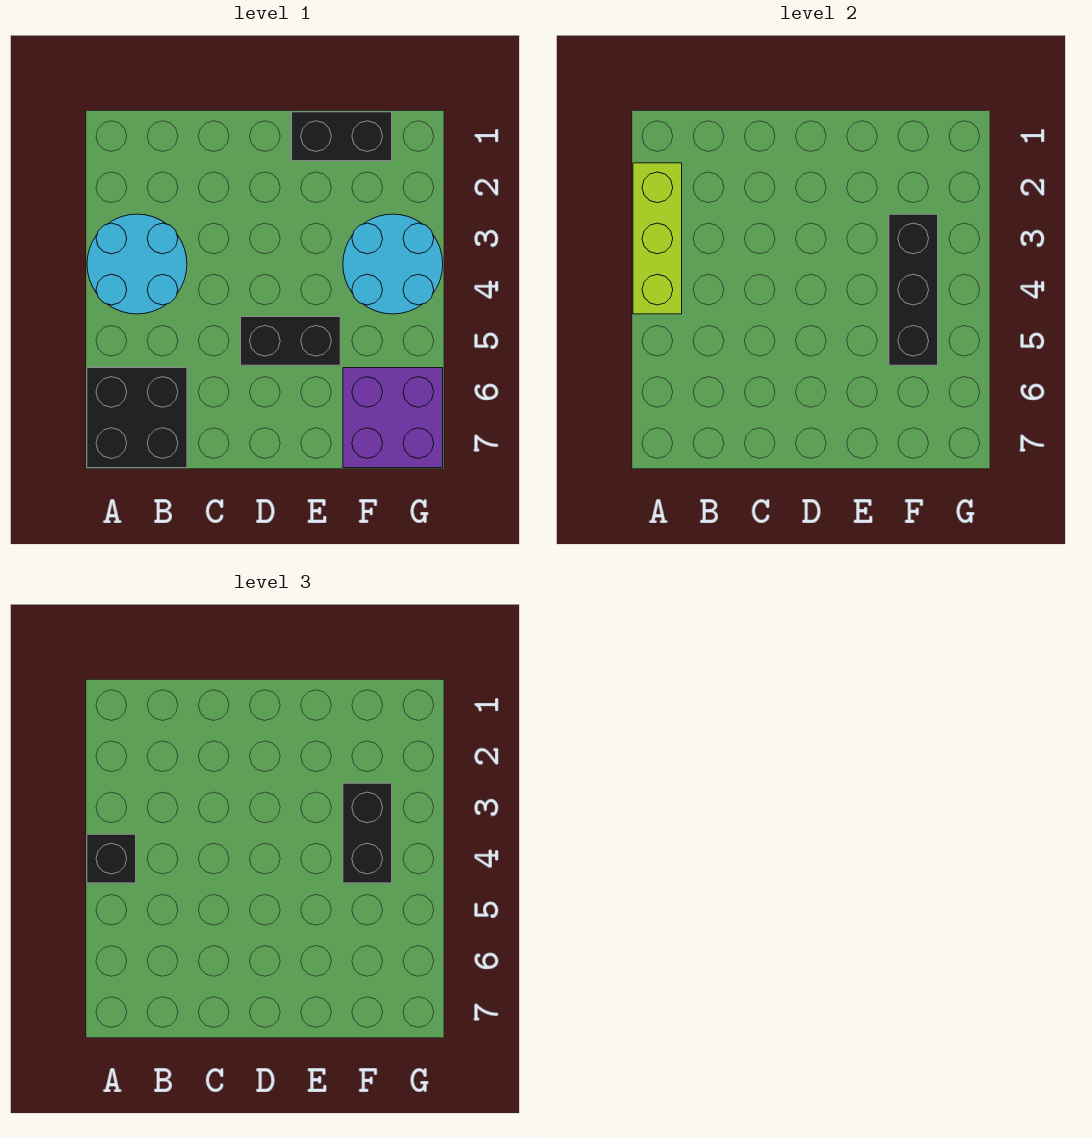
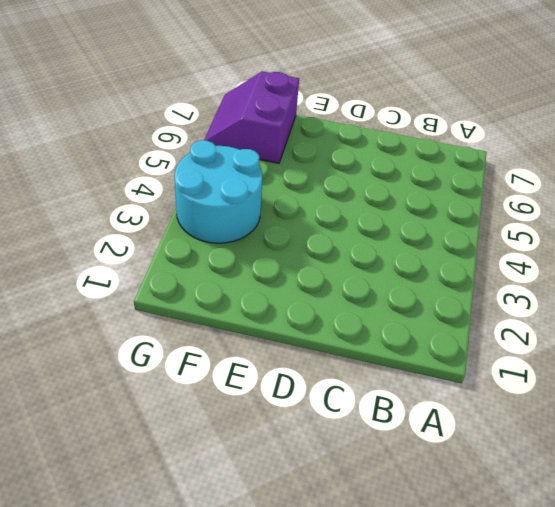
purple slope F6:G7 level 1 top F -> purple brick F6:G7 level 1
none -> cyan round brick A3:B4 level 1
none -> black brick A6:B7 level 1

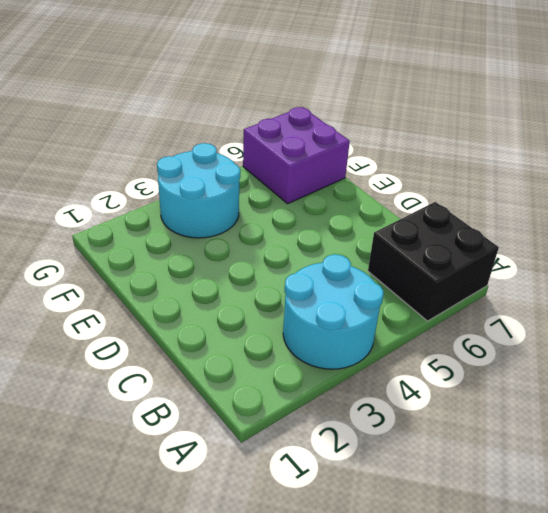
none -> black brick D5:E5 level 1
none -> black brick E1:F1 level 1

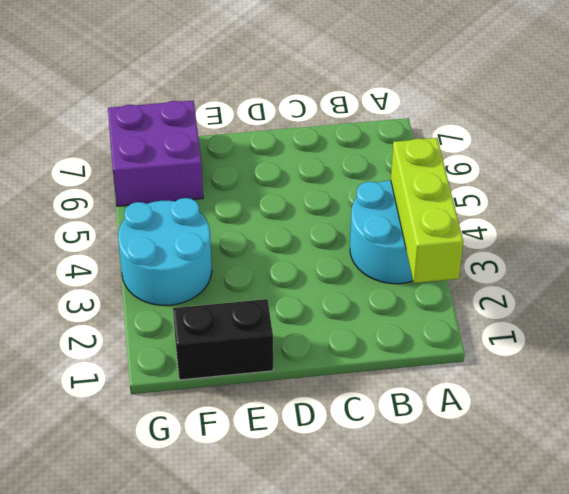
none -> black brick A6:B7 level 1
none -> black brick D5:E5 level 1

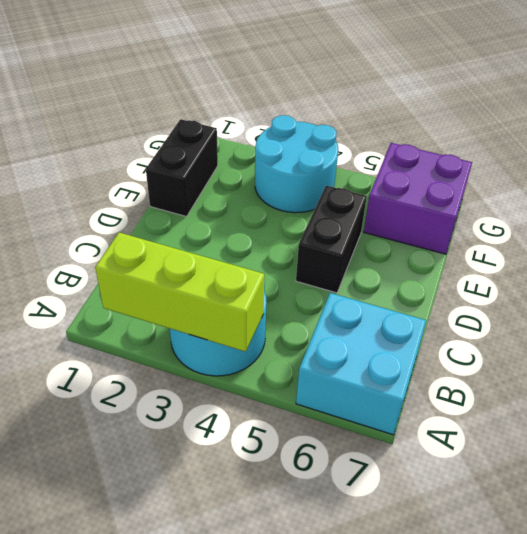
cyan brick A6:B7 level 1 -> black brick A6:B7 level 1
none -> black brick F3:F5 level 2
none -> black brick A4 level 3

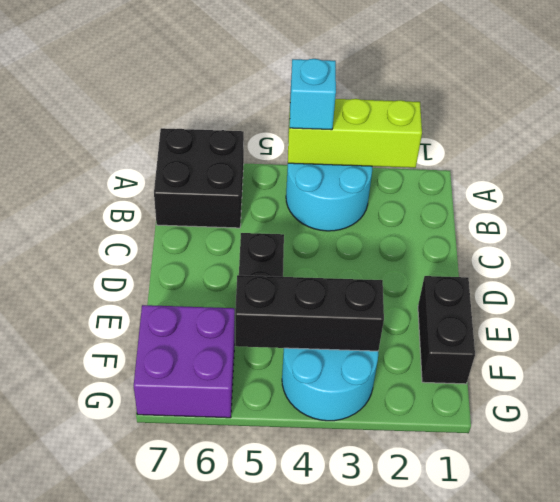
cyan brick A4 level 3 -> black brick A4 level 3
none -> black brick F3:F4 level 3

